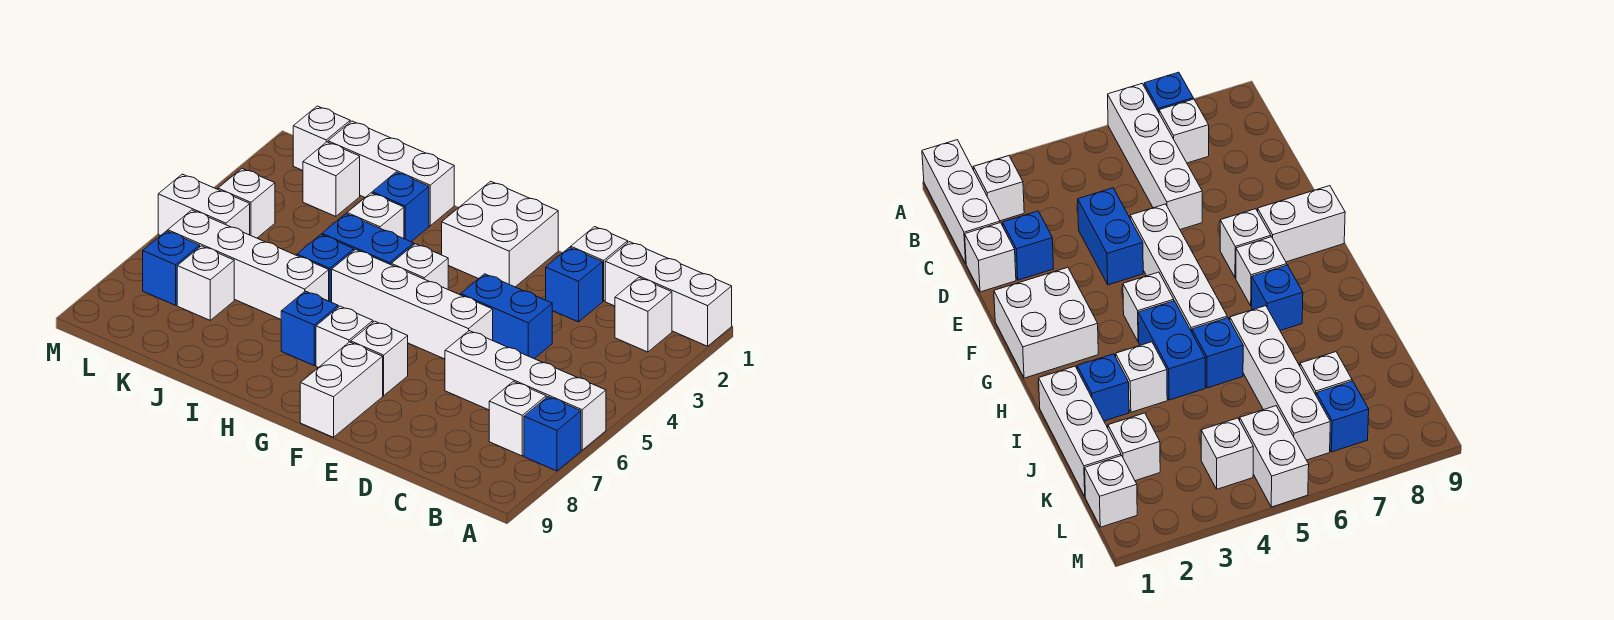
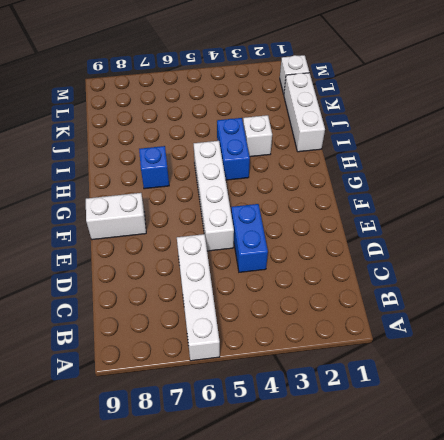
none -> white brick A1:C1 level 1
none -> blue brick A7 level 1
none -> white brick B2 level 1

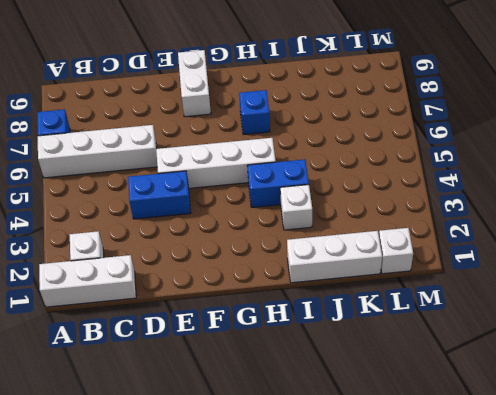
none -> white brick B7 level 1
none -> white brick D1 level 1
none -> blue brick D2 level 1

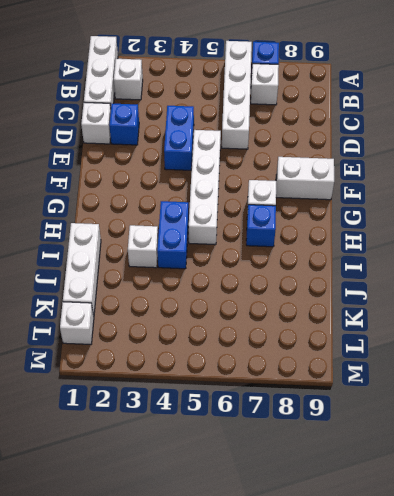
none -> white brick F1:G2 level 1
none -> white brick F7 level 1
none -> white brick G4 level 1

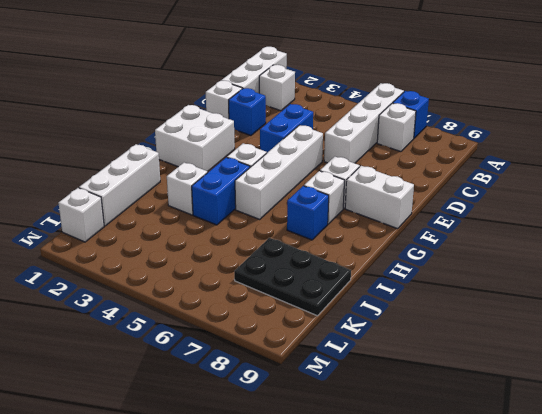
black plate J7:K9 level 1 -> white brick K7 level 1
none -> blue brick I2 level 1
none -> blue brick I5 level 1
none -> white brick I6:L6 level 1

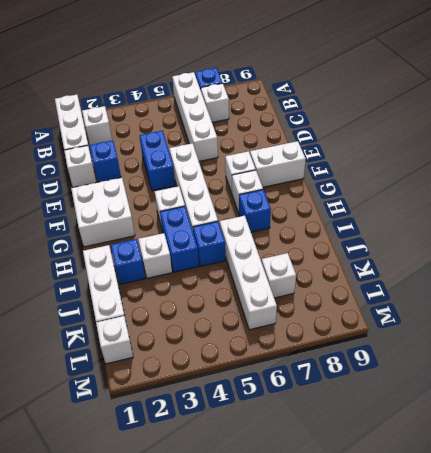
none -> white brick K2 level 1
none -> white brick L4 level 1
none -> white brick L5:M5 level 1

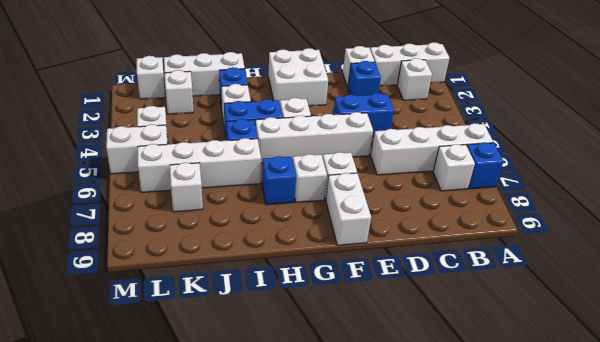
none -> blue brick L7 level 1

